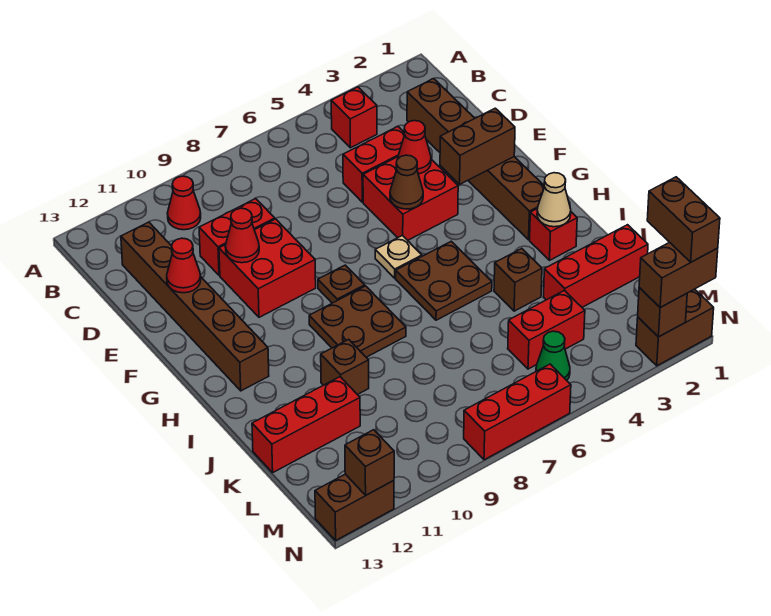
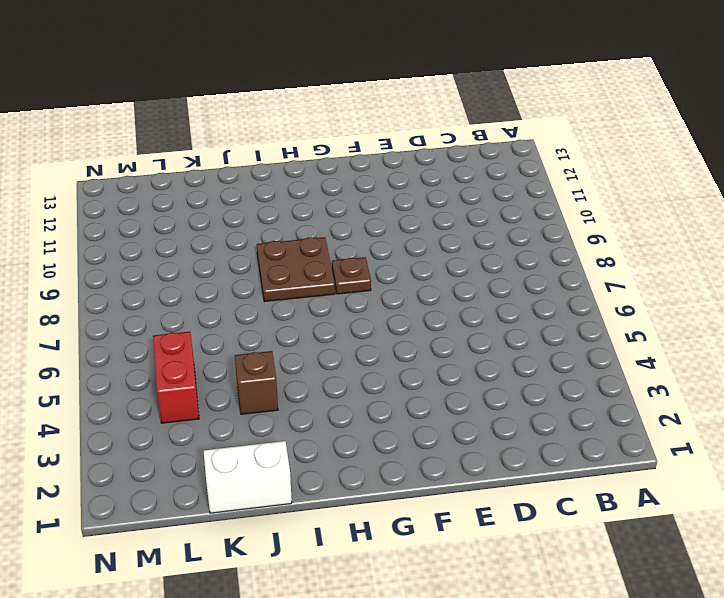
white brick J1:K1 level 1 -> red brick K1:K3 level 1
none -> red brick B4 level 1
none -> red cone B10 level 1
none -> brown brick C2:H2 level 1
none -> brown brick C12:H12 level 1

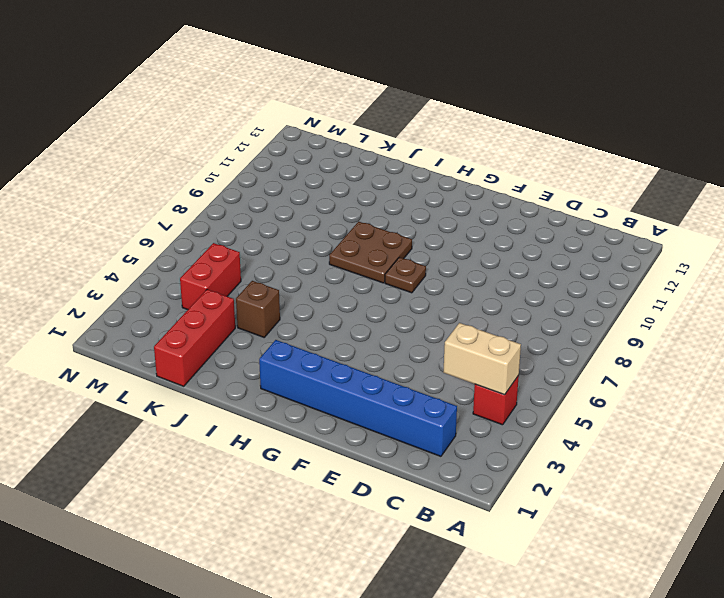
tan brick B4:C4 level 2 -> none
blue brick C2:H2 level 1 -> brown brick C2:H2 level 1
none -> red cone B10 level 1
none -> brown brick C12:H12 level 1
none -> red brick D4:D5 level 1
none -> red brick D9:D10 level 1

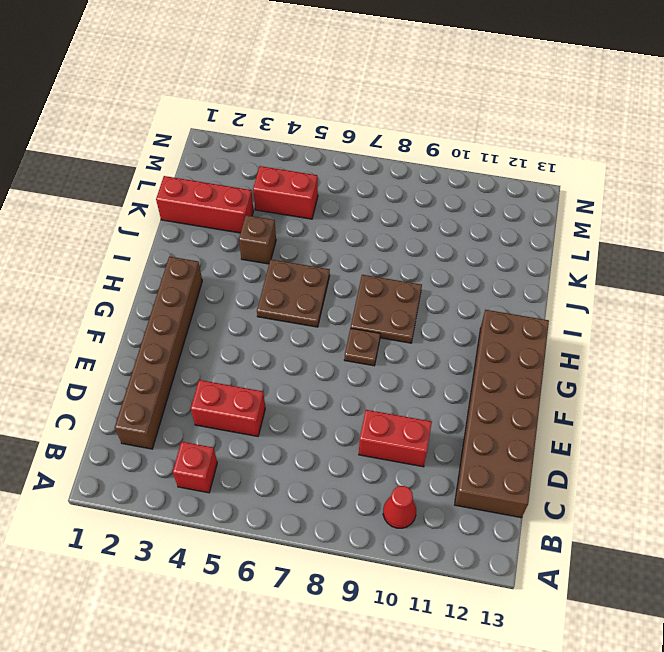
brown brick C12:H13 level 1 -> brown brick C12:H12 level 1
none -> red brick E4:F5 level 1
none -> red brick E9:F10 level 1
none -> tan plate G6 level 1
none -> red brick I2 level 1

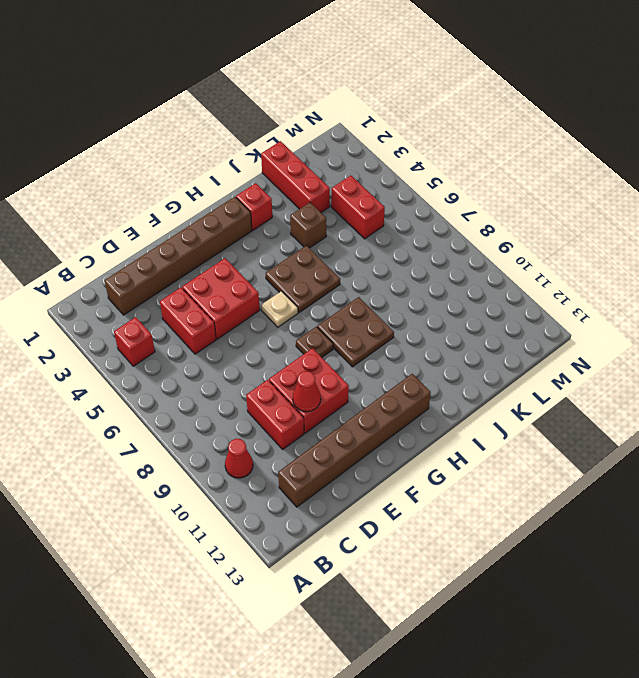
none -> brown brick J10 level 1
none -> red brick K11:K13 level 1
none -> green cone M5 level 1
none -> brown brick N1:N2 level 1

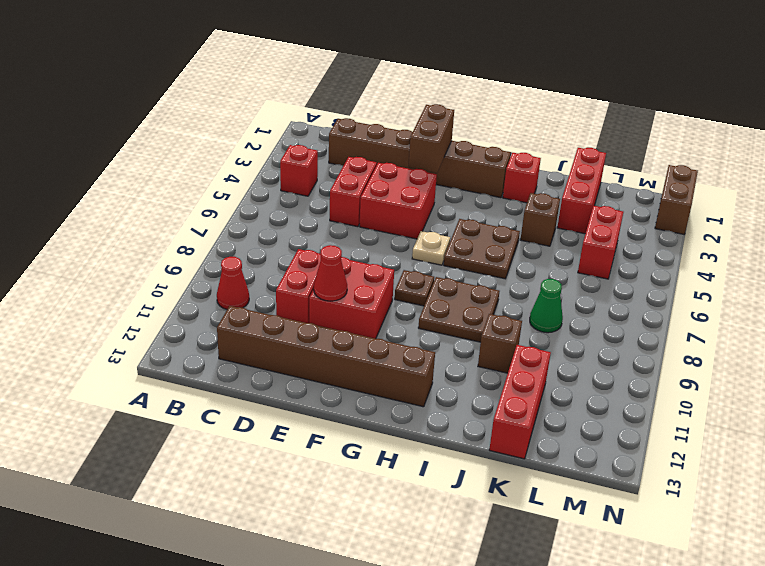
green cone K8 level 1 -> green cone M5 level 1
none -> red brick N6:N8 level 1
none -> brown brick N12:N13 level 1
none -> red cone E4 level 2
none -> red cone E12 level 2

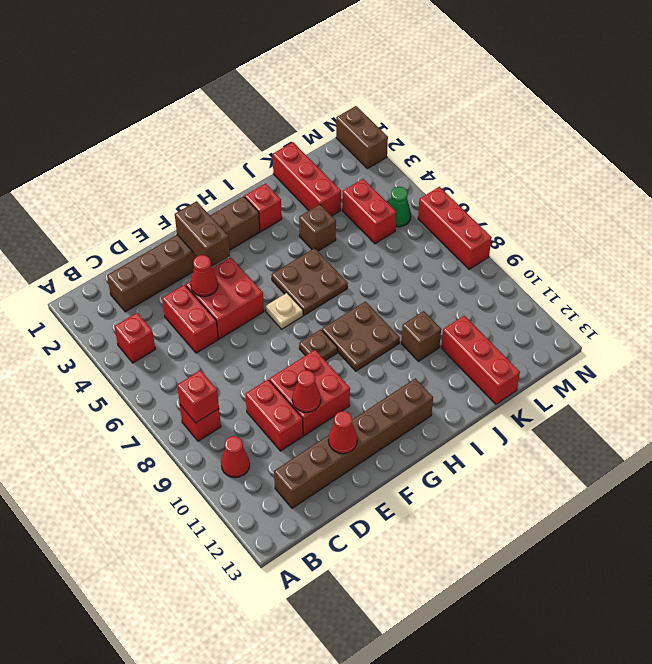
red brick B8 level 1 -> none
red brick B8 level 2 -> none
none -> brown brick N12:N13 level 1
none -> brown cone F5 level 2
none -> tan cone I2 level 2
none -> brown brick N2 level 2

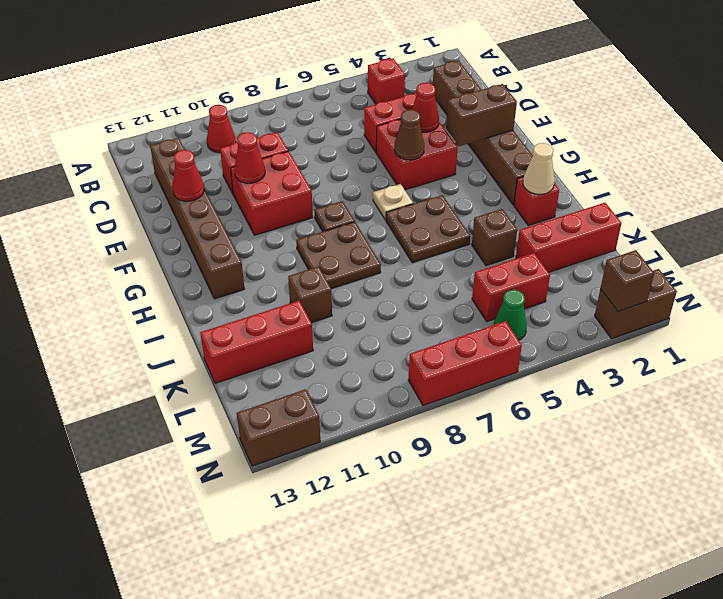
none -> brown brick N12 level 2
none -> brown brick N1:N2 level 3
none -> brown brick M1:N1 level 4

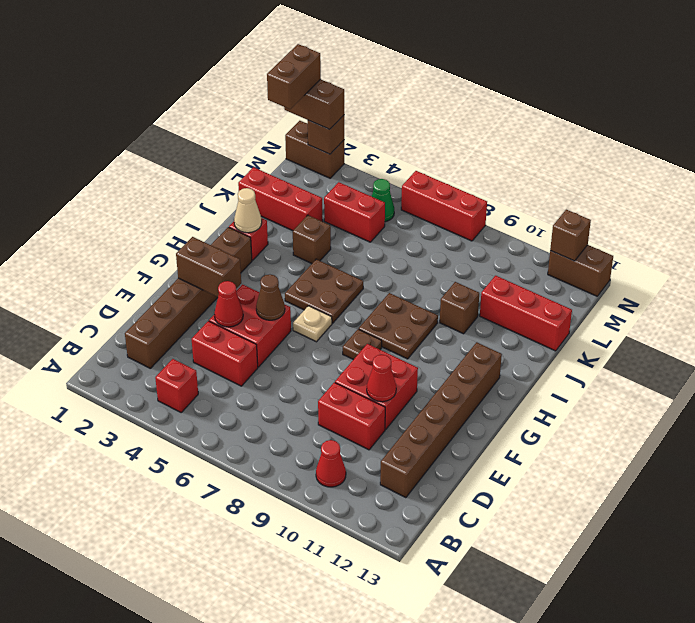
none -> red cone E12 level 2

